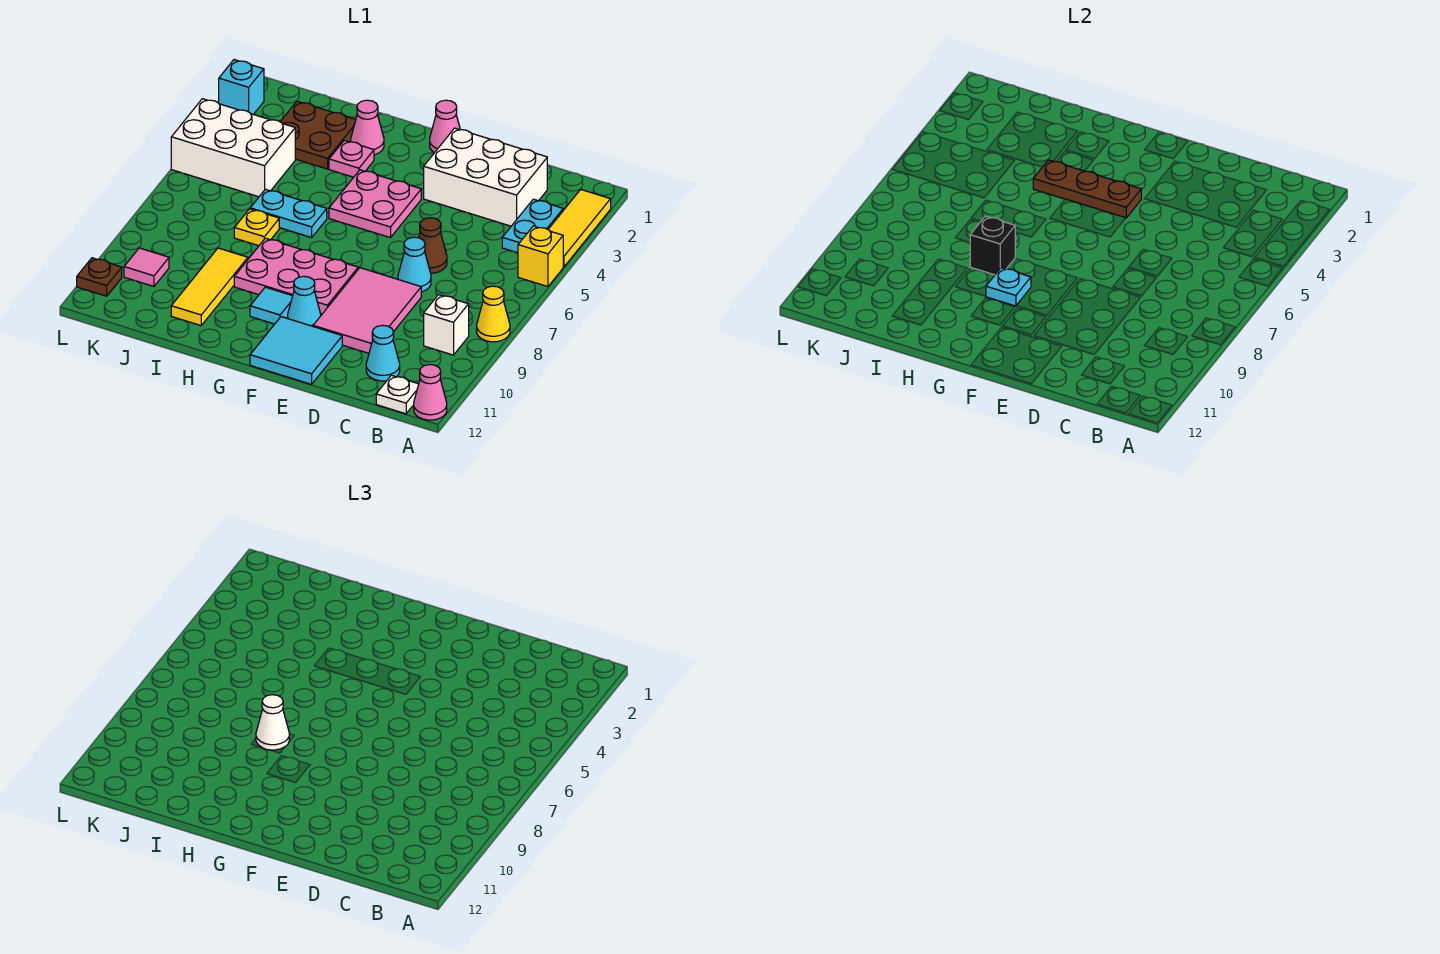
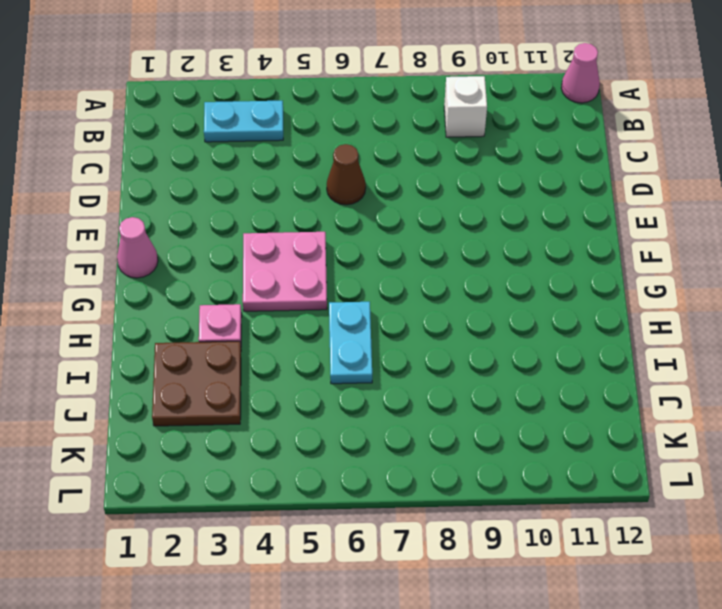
none -> yellow tile A2:A4 level 1
none -> yellow brick A5 level 1
none -> yellow cone A8 level 1
none -> white plate B12 level 1

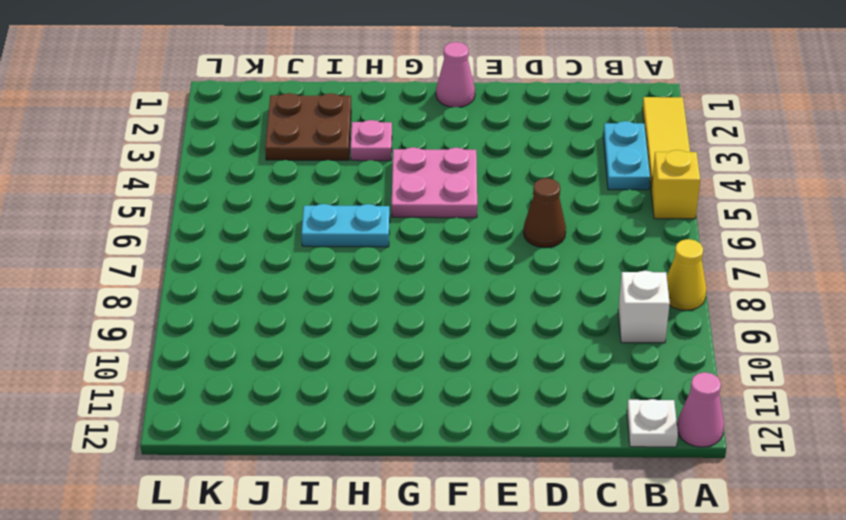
none -> white brick C2:E3 level 1
none -> cyan cone C11 level 1
none -> cyan cone D7 level 1
none -> pink tile D8:E10 level 1

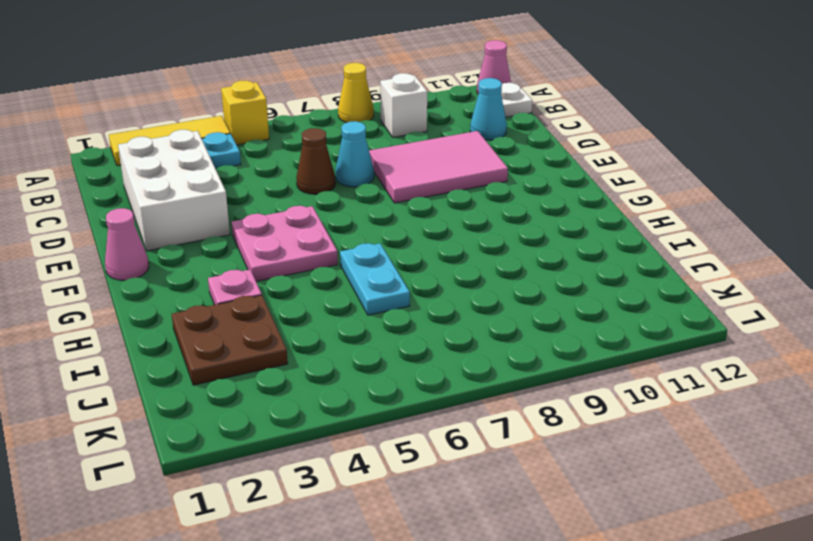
none -> cyan tile E11:F12 level 1
none -> pink plate F8:H9 level 1
none -> cyan cone F10 level 1
none -> cyan tile G10 level 1

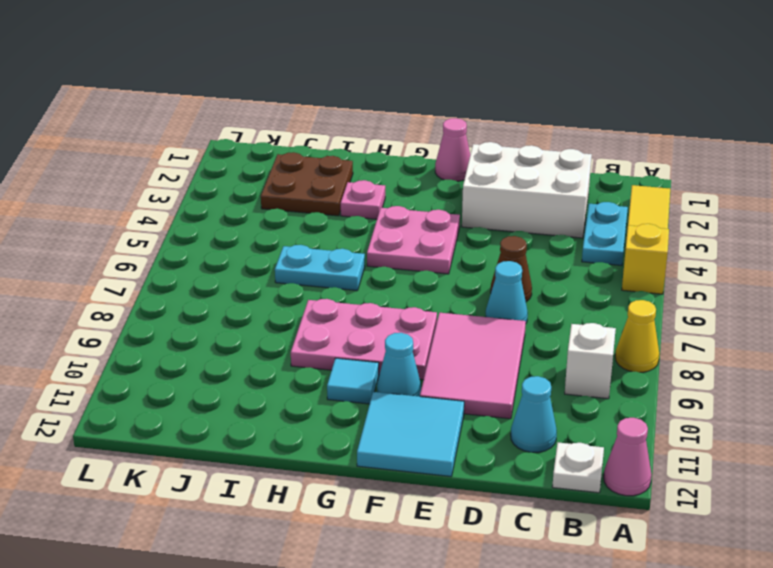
none -> pink cone H2 level 1
none -> yellow plate I7 level 1
none -> yellow tile I9:I11 level 1
none -> white brick J4:L5 level 1

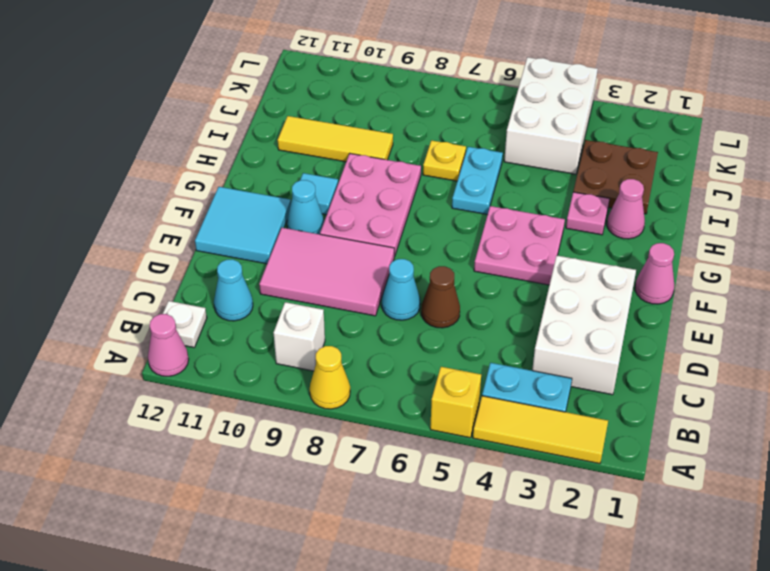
none -> pink tile K10 level 1
none -> cyan brick L2 level 1
none -> brown plate L11 level 1
none -> brown plate F4:H4 level 2

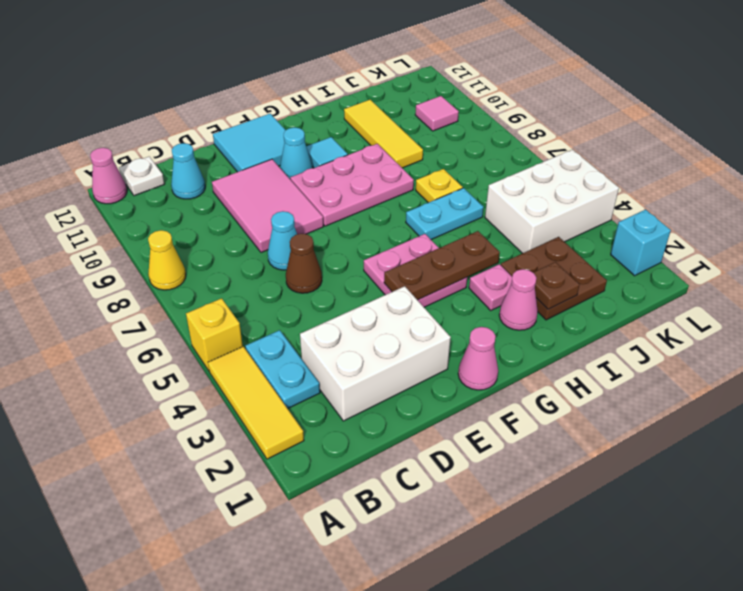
brown plate I2 level 2 -> brown plate L11 level 1
none -> white brick B9 level 1
none -> cyan plate G9 level 2
none -> black brick H8 level 2
none -> white cone H8 level 3

